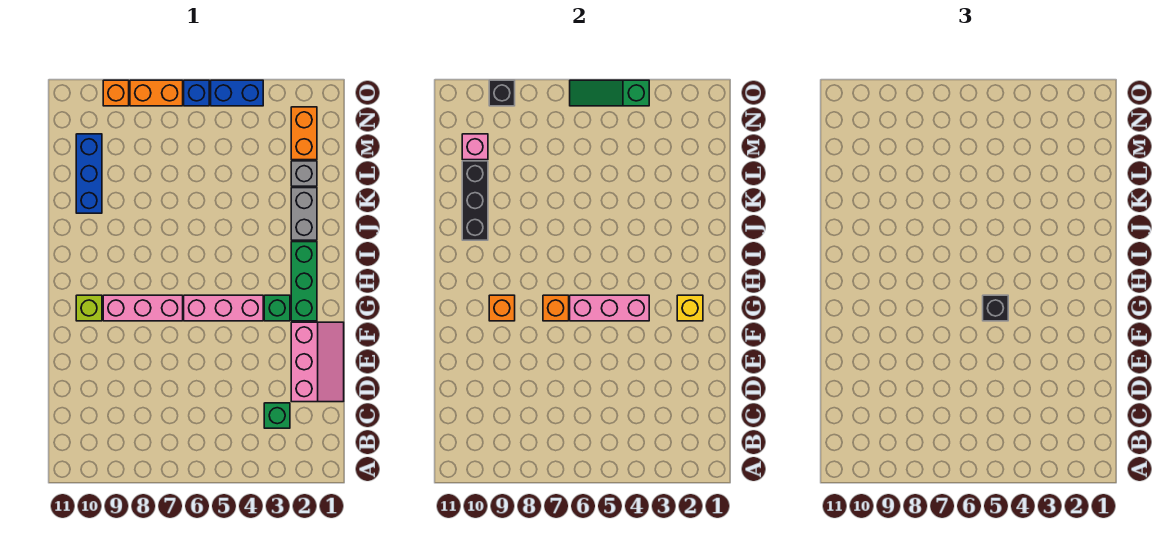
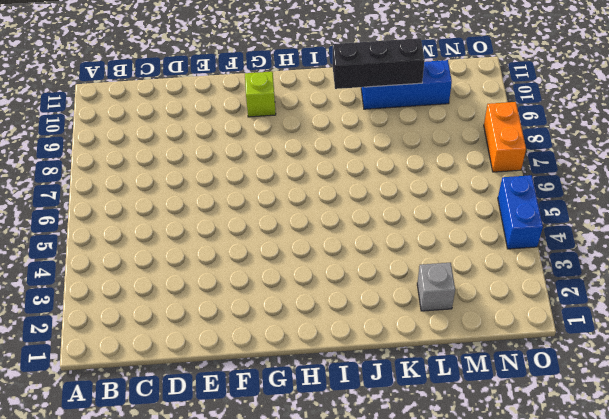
none -> green brick C3 level 1
none -> pink slope D1:F2 level 1 top 2
none -> green brick G2:I2 level 1

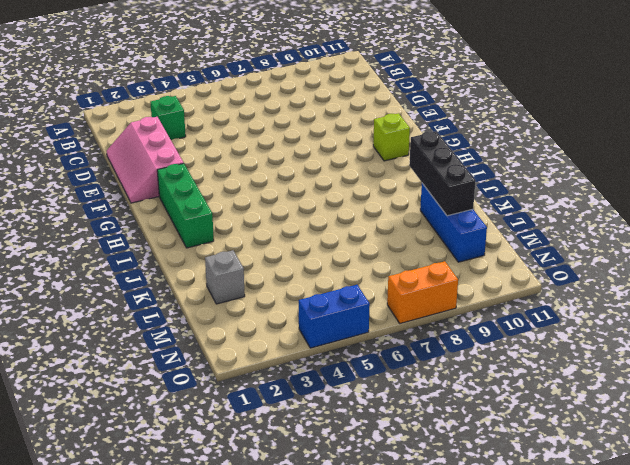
none -> green brick G3 level 1
none -> pink brick G4:G6 level 1
none -> pink brick G7:G9 level 1

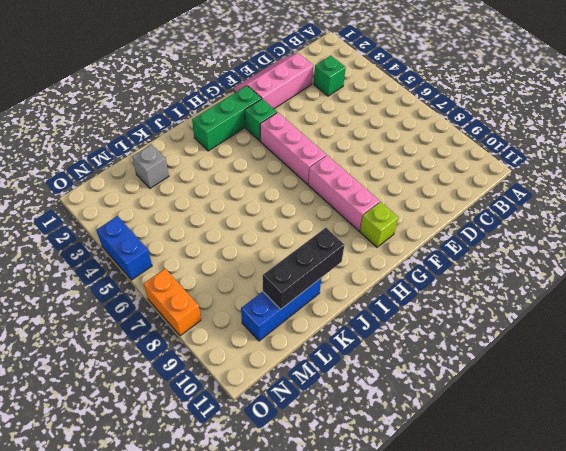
none -> grey brick J2:K2 level 1
none -> orange brick M2:N2 level 1
none -> blue brick O6 level 1

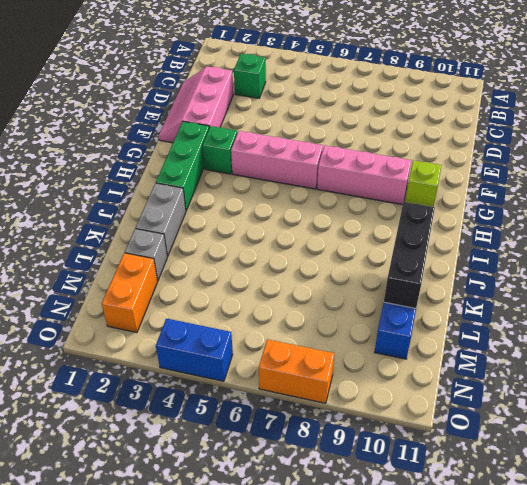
none -> blue brick O6 level 1
none -> orange brick O9 level 1
none -> yellow brick G2 level 2

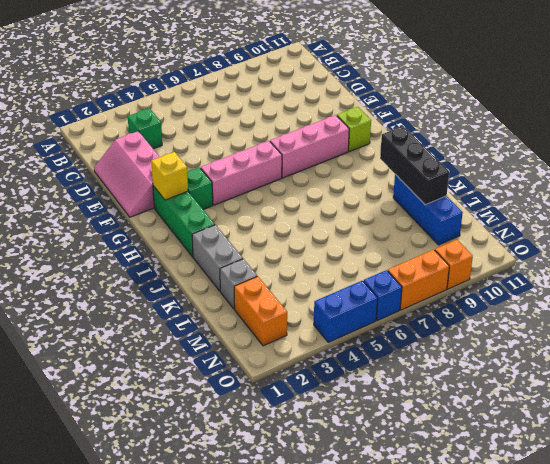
none -> pink brick G4:G6 level 2
none -> orange brick G7 level 2
none -> orange brick G9 level 2

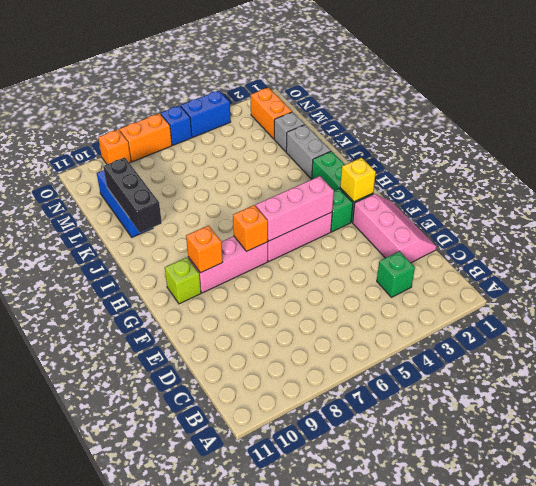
none -> pink brick M10 level 2
none -> green slope O4:O6 level 2 top 4
none -> black brick O9 level 2

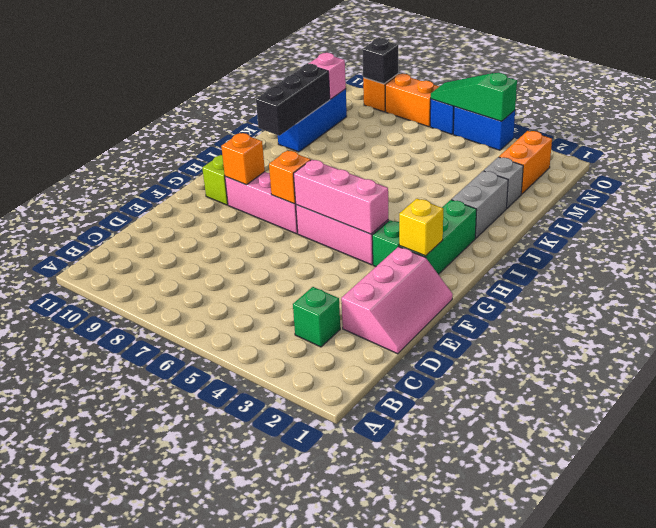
none -> black brick G5 level 3

